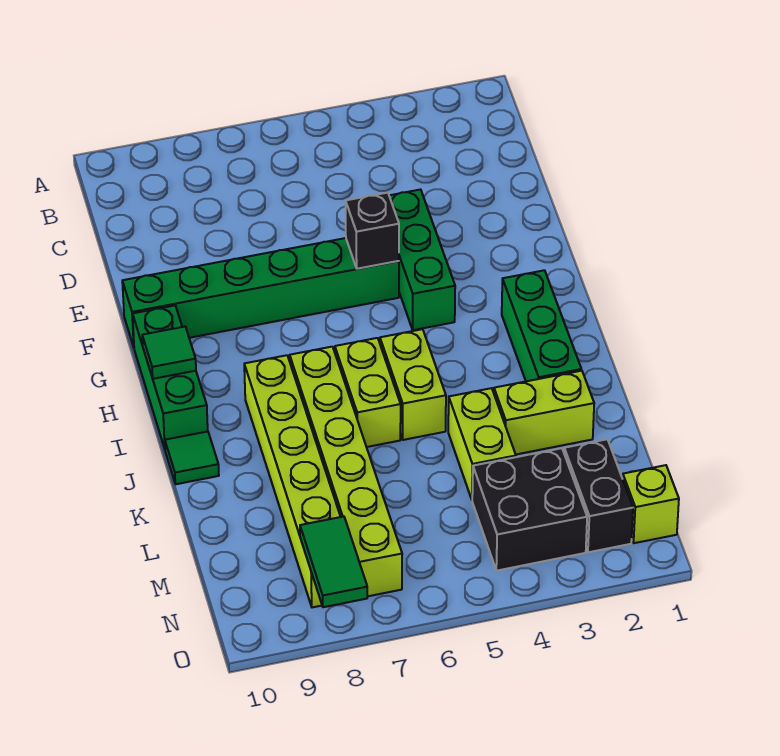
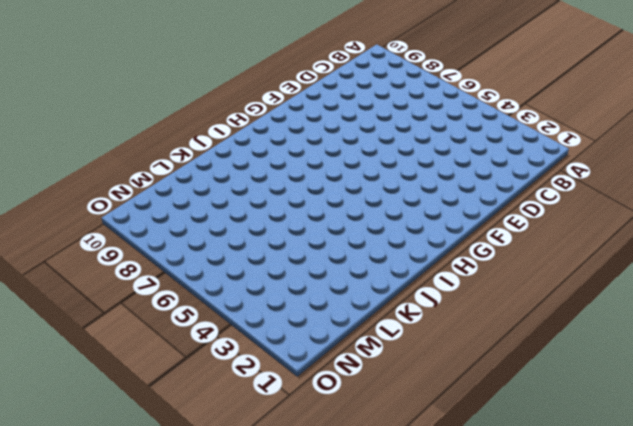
none -> green brick E4:G4 level 1
none -> green brick F5:F10 level 1
none -> green brick G10:I10 level 1

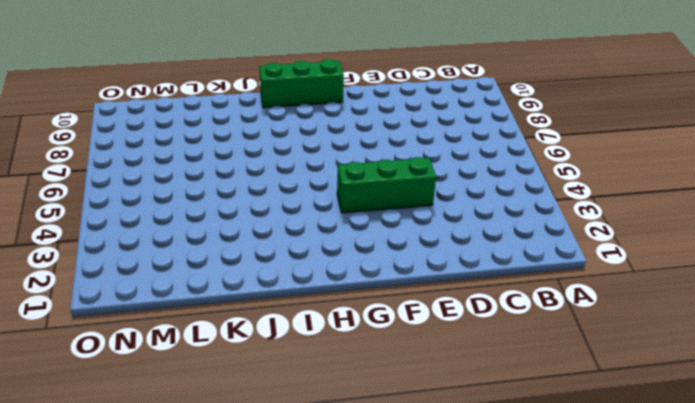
none -> green brick F5:F10 level 1
none -> green brick H2:J2 level 1
none -> lime brick I5:J5 level 1

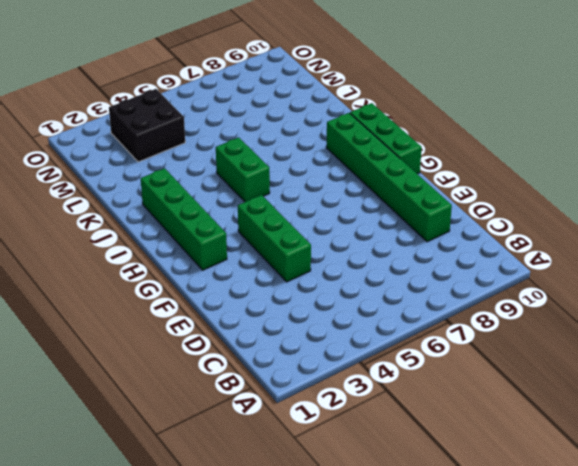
green brick D9:I9 level 1 -> green brick F5:F10 level 1
green brick G2:J2 level 1 -> green brick H2:J2 level 1
green brick I5:J5 level 1 -> lime brick I5:J5 level 1
none -> lime brick I6:J6 level 1
none -> lime brick I7:N7 level 1
none -> lime brick I8:N8 level 1

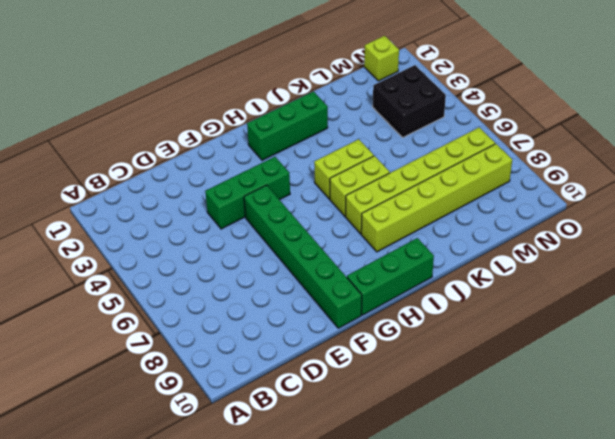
none -> green tile J10 level 1
none -> lime brick K2:K3 level 1
none -> lime brick K4:L4 level 1

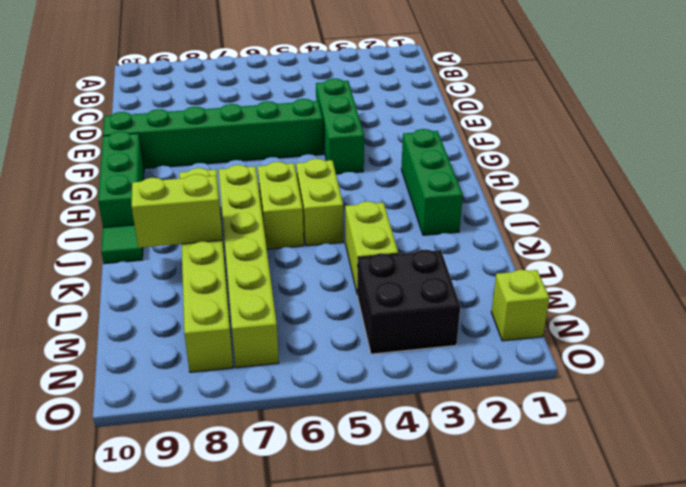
lime brick K8:K9 level 2 -> lime brick K2:K3 level 1
none -> black brick M2:N2 level 1
none -> black brick F5 level 2
none -> green tile H10 level 2

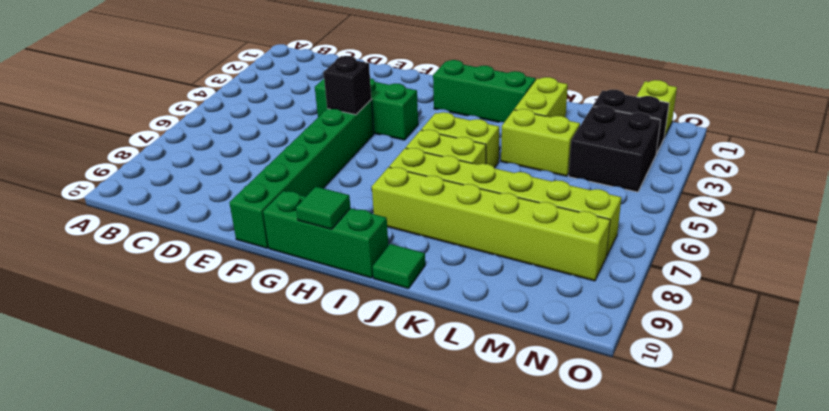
none -> green tile N8:O8 level 2

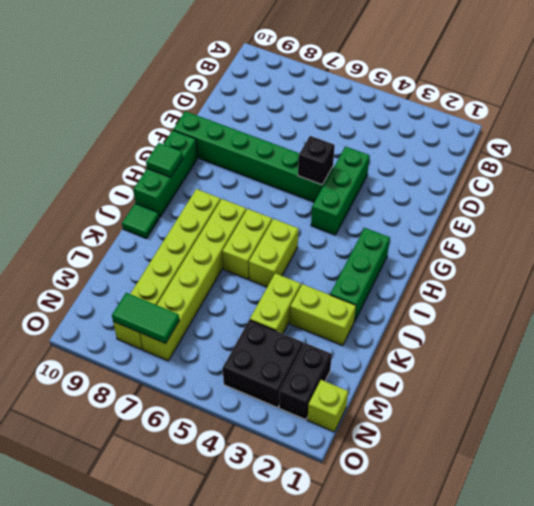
green tile N7:N8 level 2 -> green tile N8:O8 level 2

